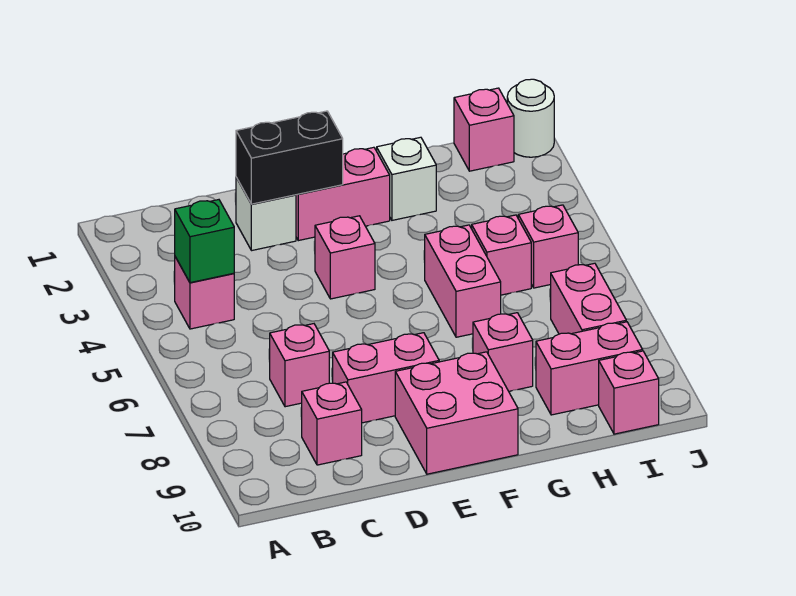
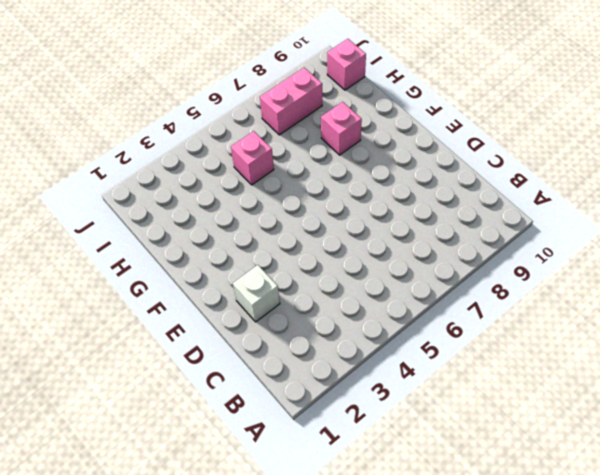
none -> pink brick B4 level 1
none -> pink brick C7 level 1
none -> pink brick C9 level 1

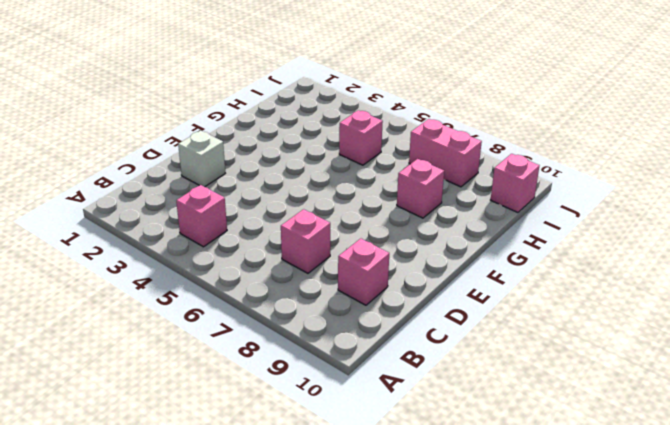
none -> pink brick D8:E8 level 1
none -> pink brick E2:F2 level 1
none -> pink brick E4 level 1

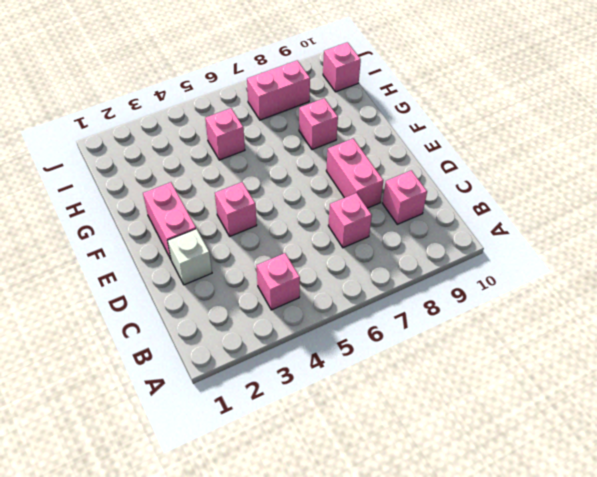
none -> pink brick E9:F10 level 1
none -> white brick G2 level 1
none -> pink brick G5:G6 level 1

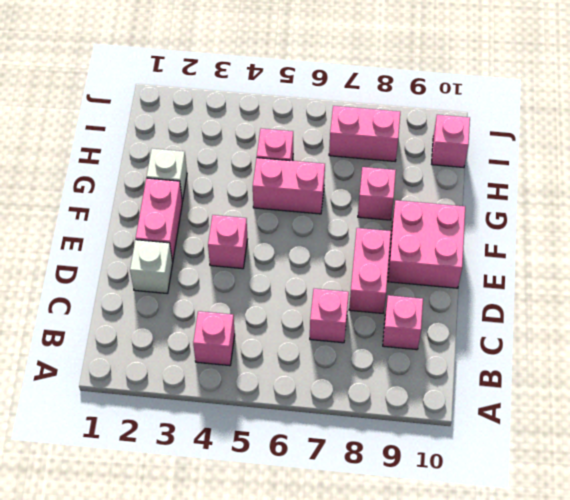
none -> pink brick H9:I9 level 1
none -> pink brick I1 level 1
none -> pink brick I5 level 1

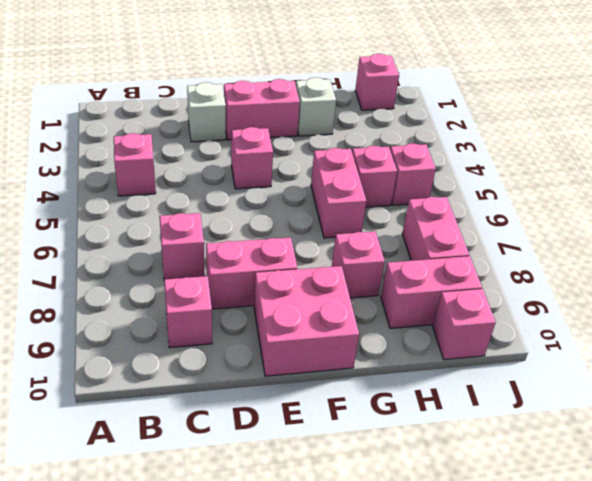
none -> white round brick J1 level 1
none -> green brick B4 level 2
none -> black brick D2:E2 level 2

